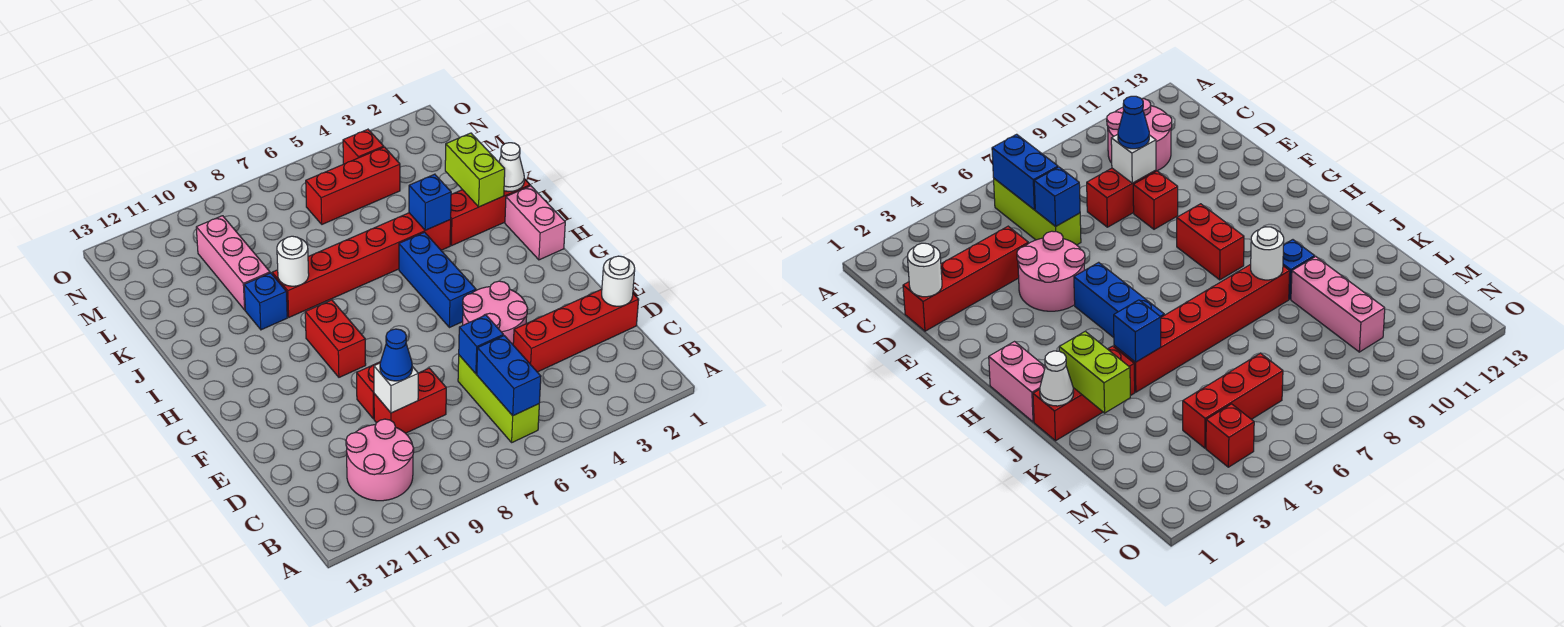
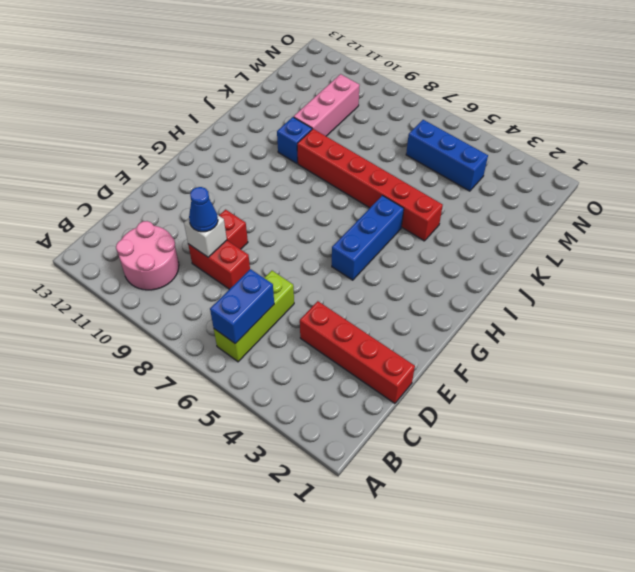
blue brick M4:M6 level 1 -> red brick M4:M6 level 1
none -> pink round brick E4:F5 level 1
none -> red brick G9:H9 level 1
none -> pink brick H1:I1 level 1

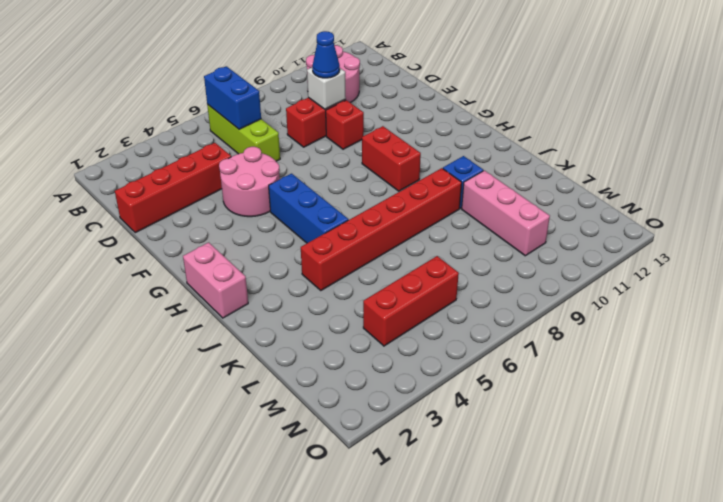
none -> red brick J1:J3 level 1
none -> red brick N4 level 1
none -> white round brick D1 level 2

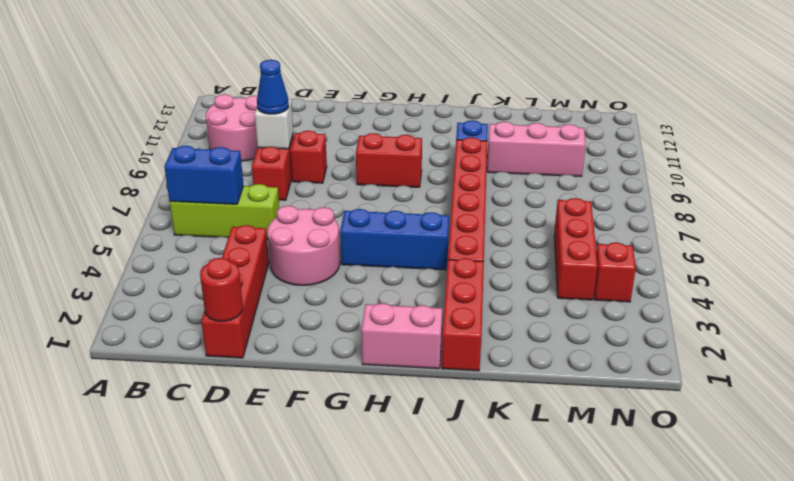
red round brick D1 level 2 -> white round brick D1 level 2
none -> blue brick D6 level 2
none -> white cone J1 level 2
none -> lime brick J2:K2 level 2

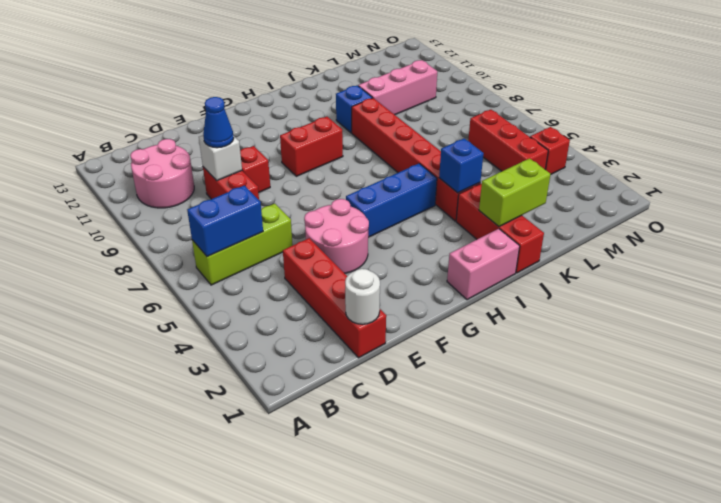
none -> blue brick D6 level 2
none -> white cone J1 level 2
none -> white round brick J9 level 2

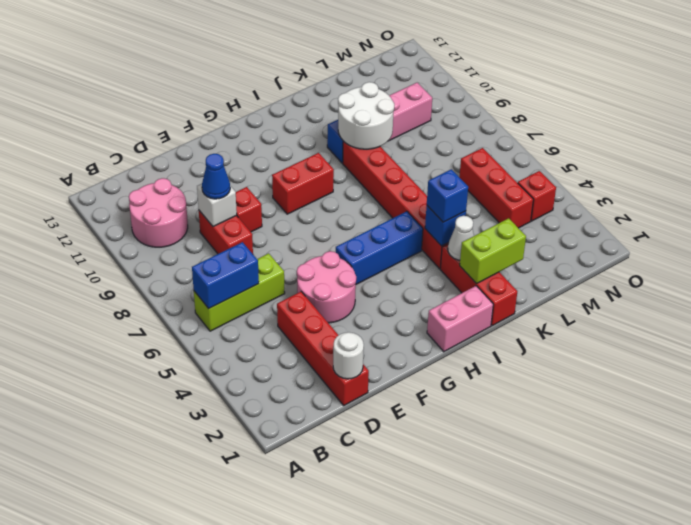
white cone J3 level 2 -> white cone J1 level 2
blue brick J4 level 3 -> blue brick D6 level 2
white round brick J9:K10 level 2 -> white round brick J9 level 2

